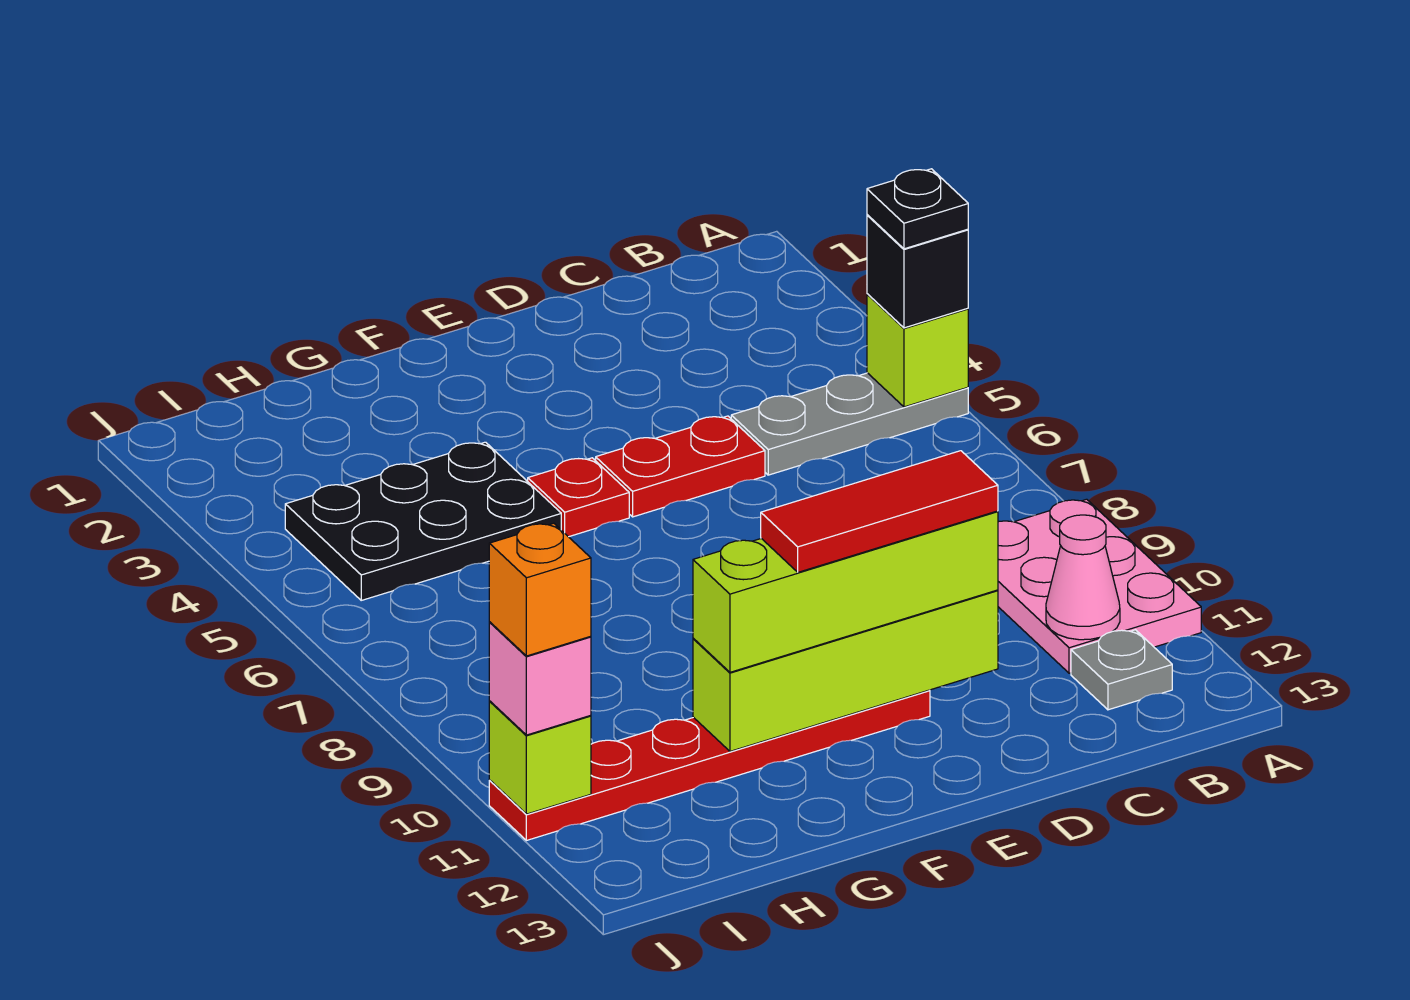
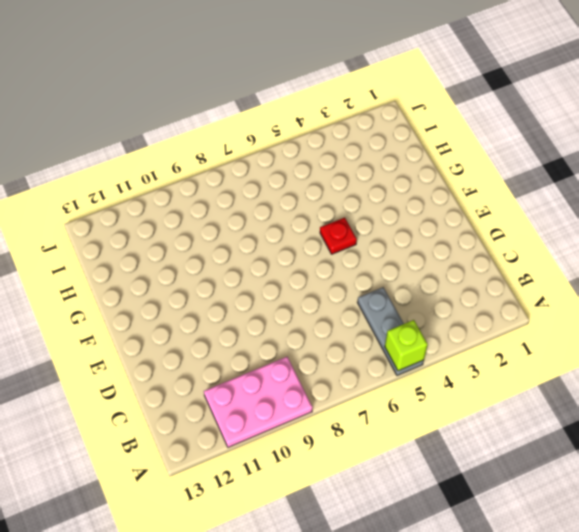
none -> grey plate B12 level 1
none -> red plate D5:E5 level 1
none -> red plate E11:J11 level 1

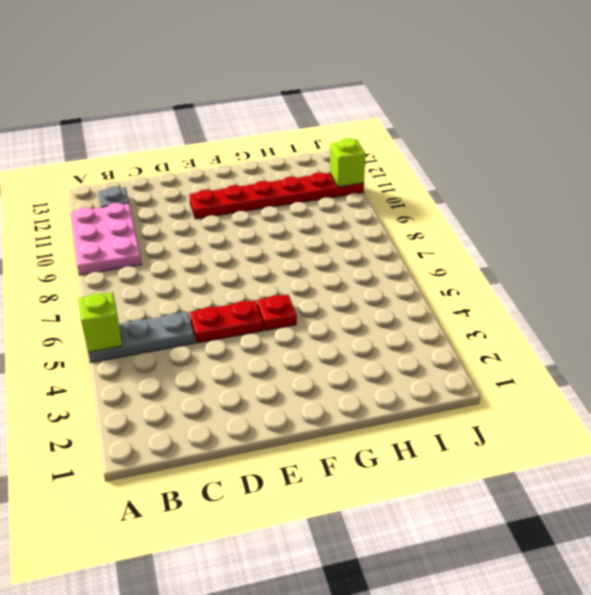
none -> black plate G4:I5 level 1
none -> pink cone B11 level 2
none -> lime brick D11:G11 level 2

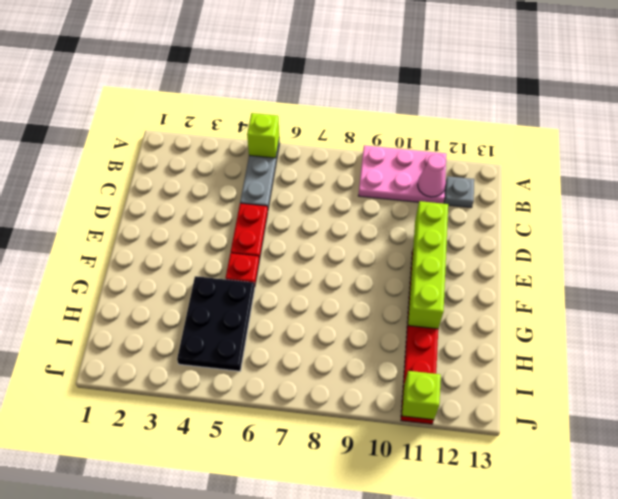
none -> black brick A5 level 3
none -> lime brick D11:G11 level 3
none -> pink brick J11 level 3

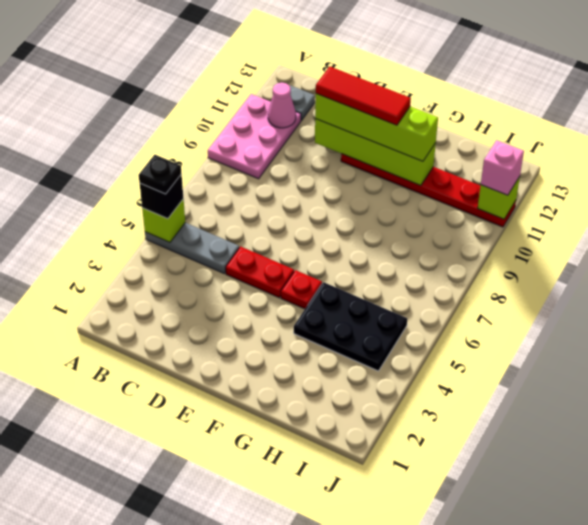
none -> orange brick J11 level 4

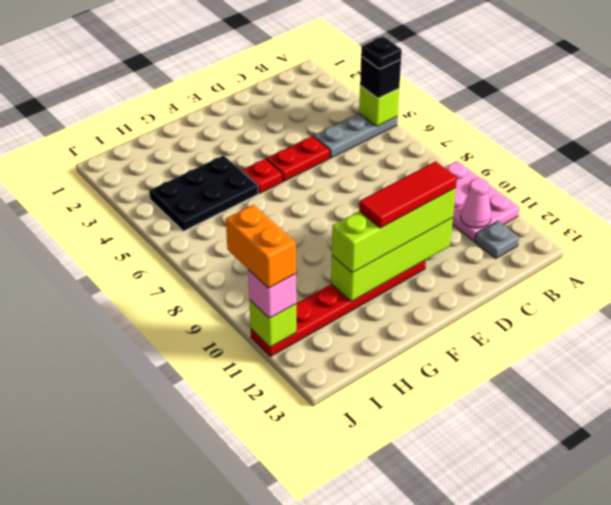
orange brick J10:J11 level 4 -> orange brick J11 level 4

